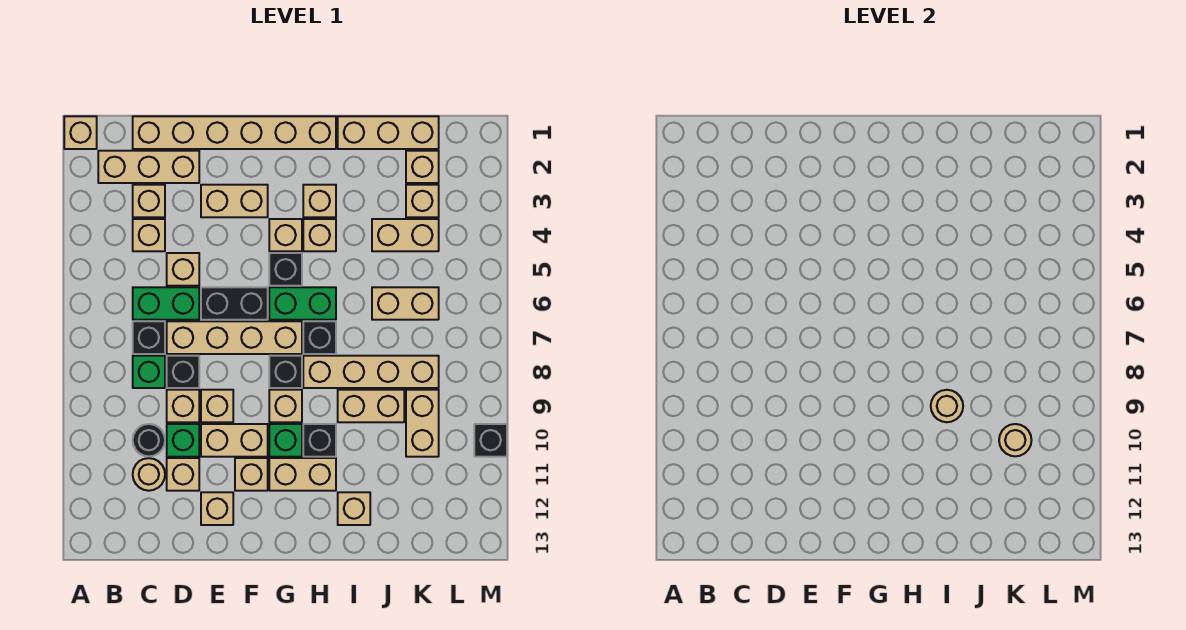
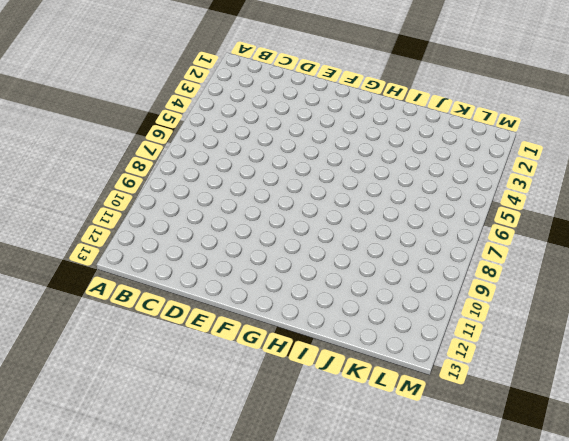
none -> tan brick A1 level 1
none -> tan brick B2:D2 level 1
none -> tan brick C1:H1 level 1
none -> tan brick C3 level 1

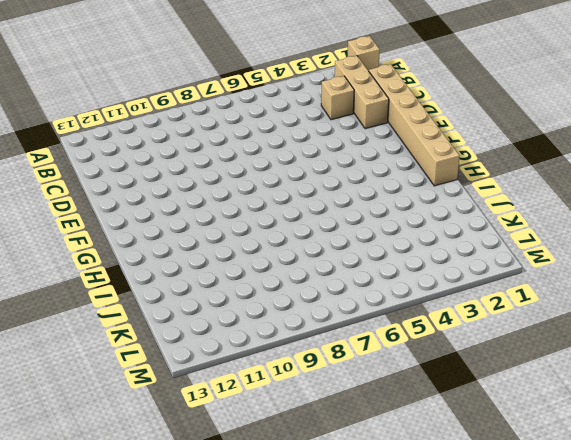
none -> tan brick C4 level 1
none -> green brick C6:D6 level 1
none -> black brick C7 level 1
none -> green brick C8 level 1

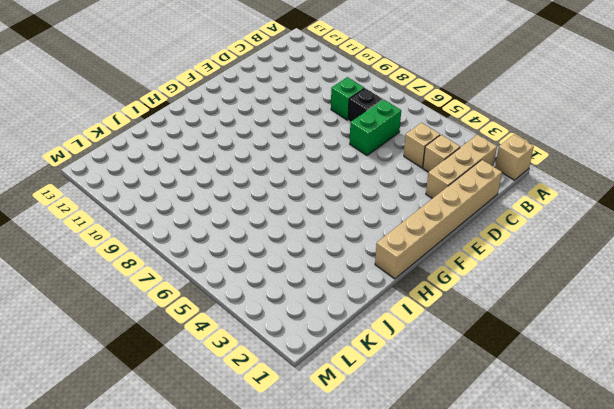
none -> black round brick C10 level 1
none -> tan round brick C11 level 1
none -> tan brick D5 level 1
none -> tan brick D7:G7 level 1

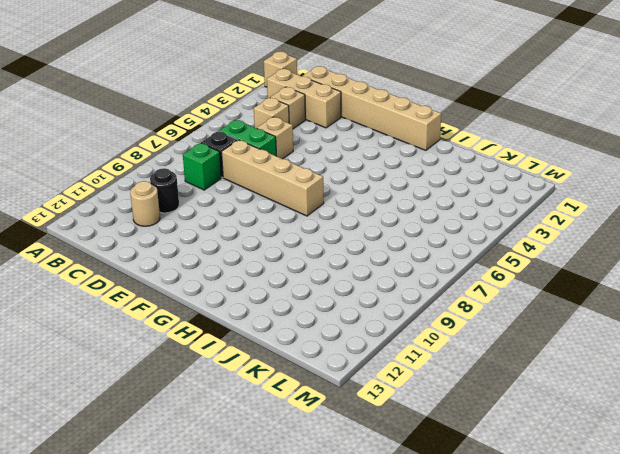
none -> black brick D8 level 1
none -> tan brick D9 level 1
none -> green brick D10 level 1
none -> tan brick D11 level 1

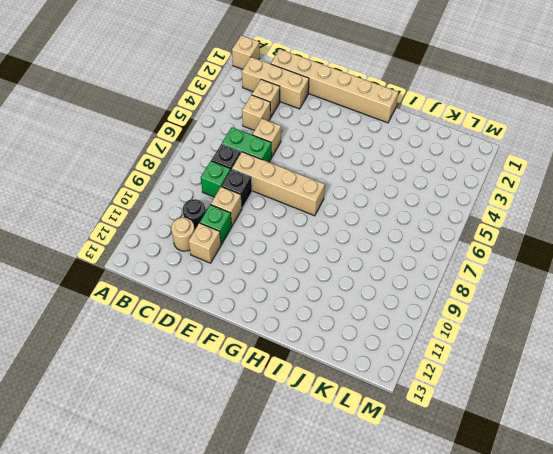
none -> tan brick E3:F3 level 1
none -> black brick E6:F6 level 1
none -> tan brick E9 level 1
none -> tan brick E10:F10 level 1

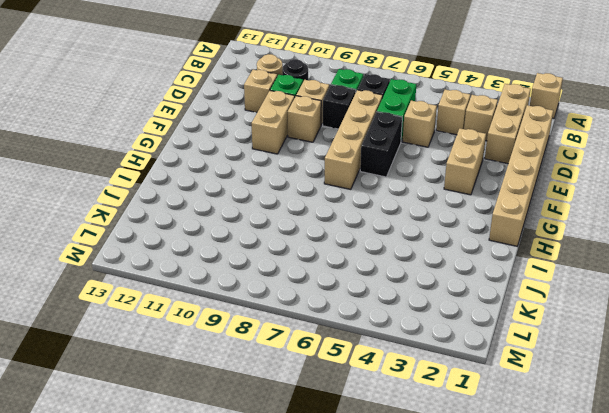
none -> tan brick E12 level 1
none -> tan brick F11 level 1
none -> tan brick G4 level 1
none -> black brick G5 level 1

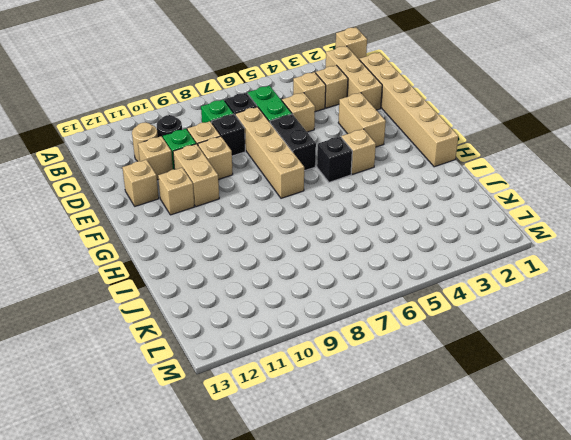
none -> green brick G6:H6 level 1
none -> black brick G8 level 1
none -> tan brick G9 level 1
none -> green brick G10 level 1

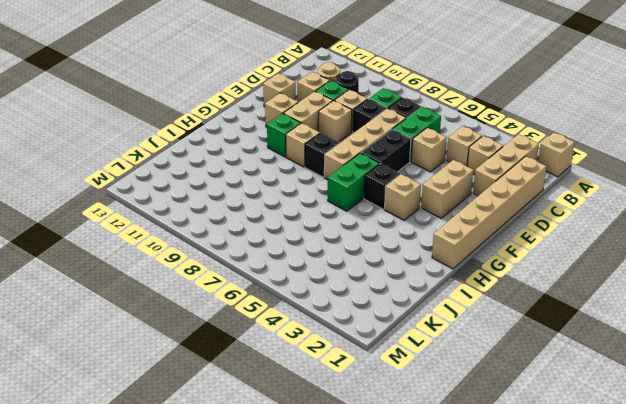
none -> tan brick G11:H11 level 1
none -> tan brick H3 level 1
none -> tan brick H4 level 1
none -> black brick H7 level 1

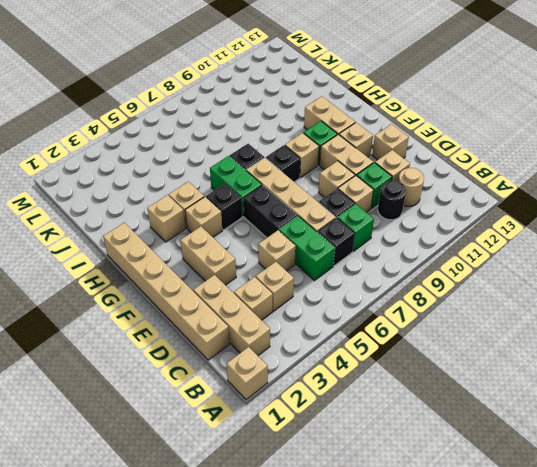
none -> tan brick H8:K8 level 1
none -> black brick H10 level 1
none -> tan brick I1:K1 level 1
none -> tan brick I9:J9 level 1

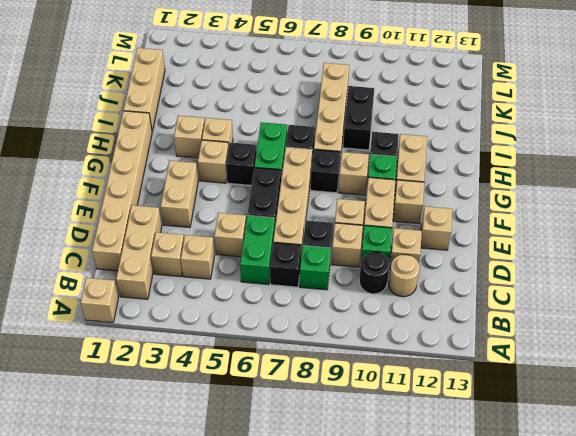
black brick I9:J9 level 1 -> tan brick I9:J9 level 1
none -> tan brick I12 level 1
none -> tan brick J4:K4 level 1
none -> tan brick J6:K6 level 1
none -> tan brick K2 level 1

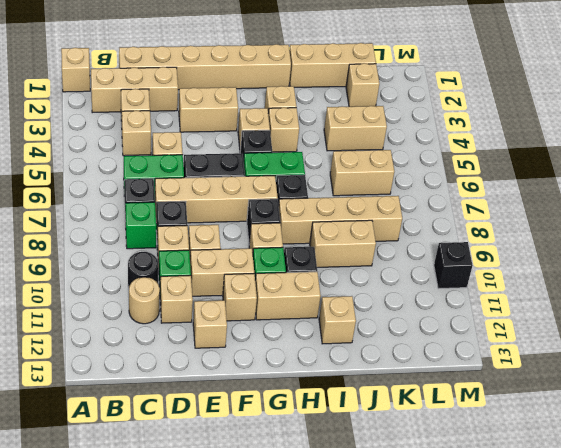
none -> tan brick K3 level 1
none -> tan brick K9:K10 level 1
none -> tan round brick I9 level 2
none -> tan round brick K10 level 2

